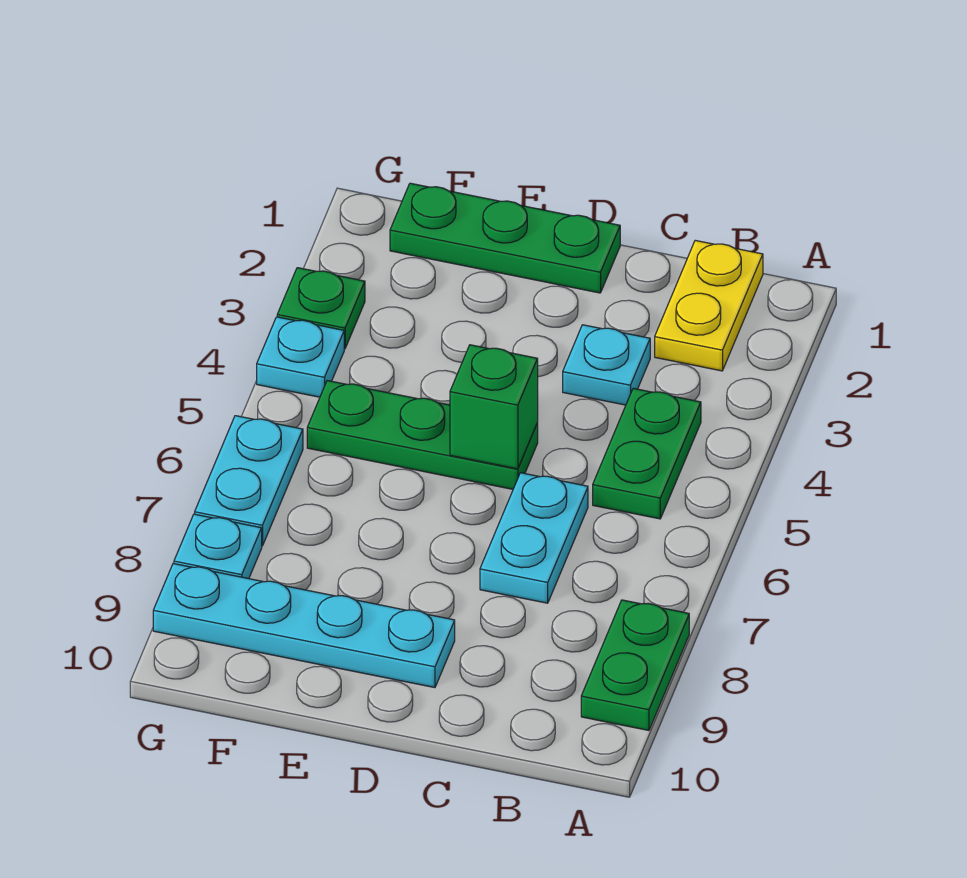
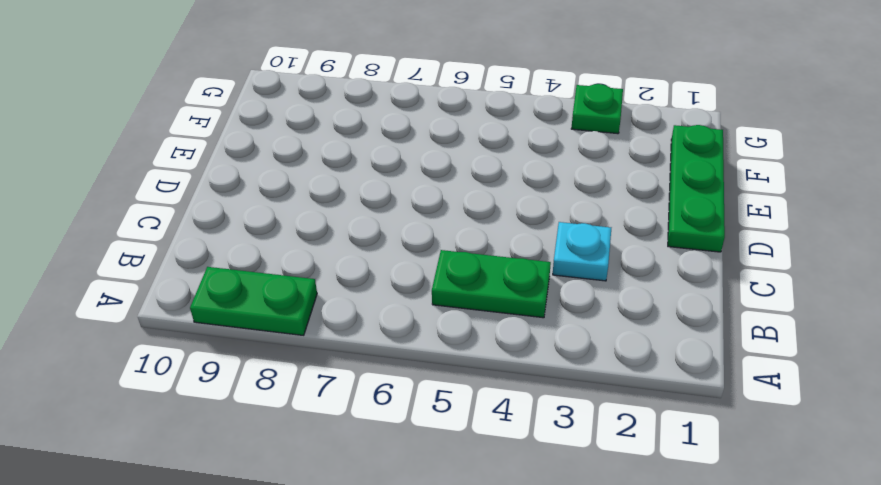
none -> yellow plate B1:B2 level 1
none -> cyan plate C6:C7 level 1
none -> green plate D5:F5 level 1

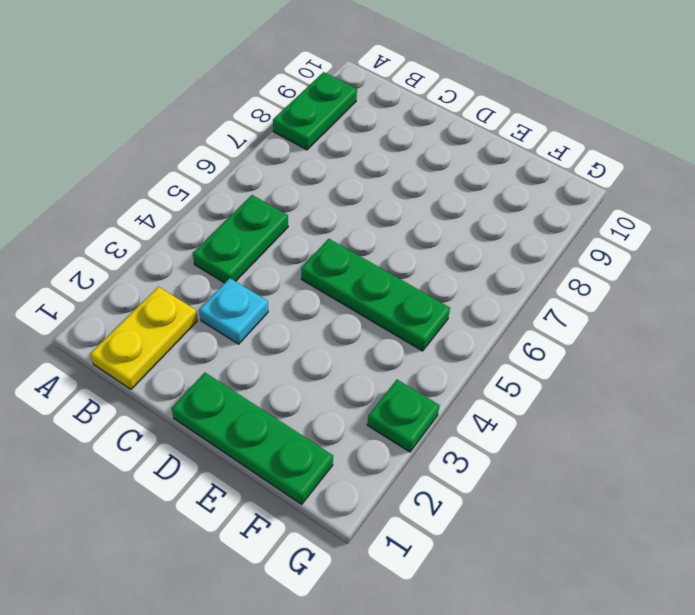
none -> cyan plate C6:C7 level 1
none -> cyan plate D9:G9 level 1
none -> cyan plate G4 level 1

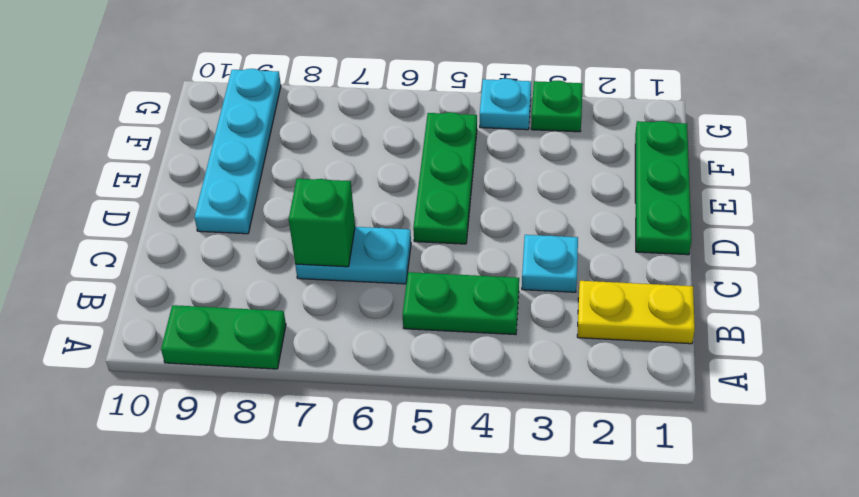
green brick C7 level 2 -> green brick D5 level 2
none -> cyan plate G6:G7 level 1
none -> cyan plate G8 level 1

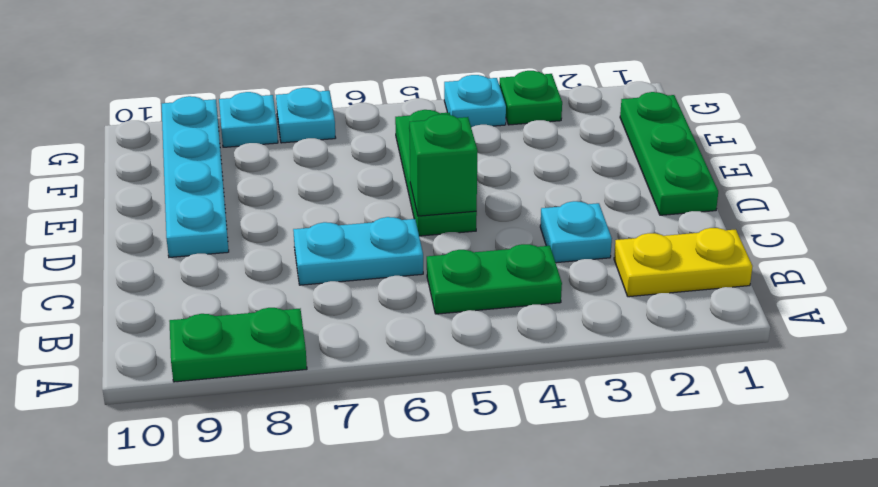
cyan plate G7 level 1 -> cyan plate G6:G7 level 1

